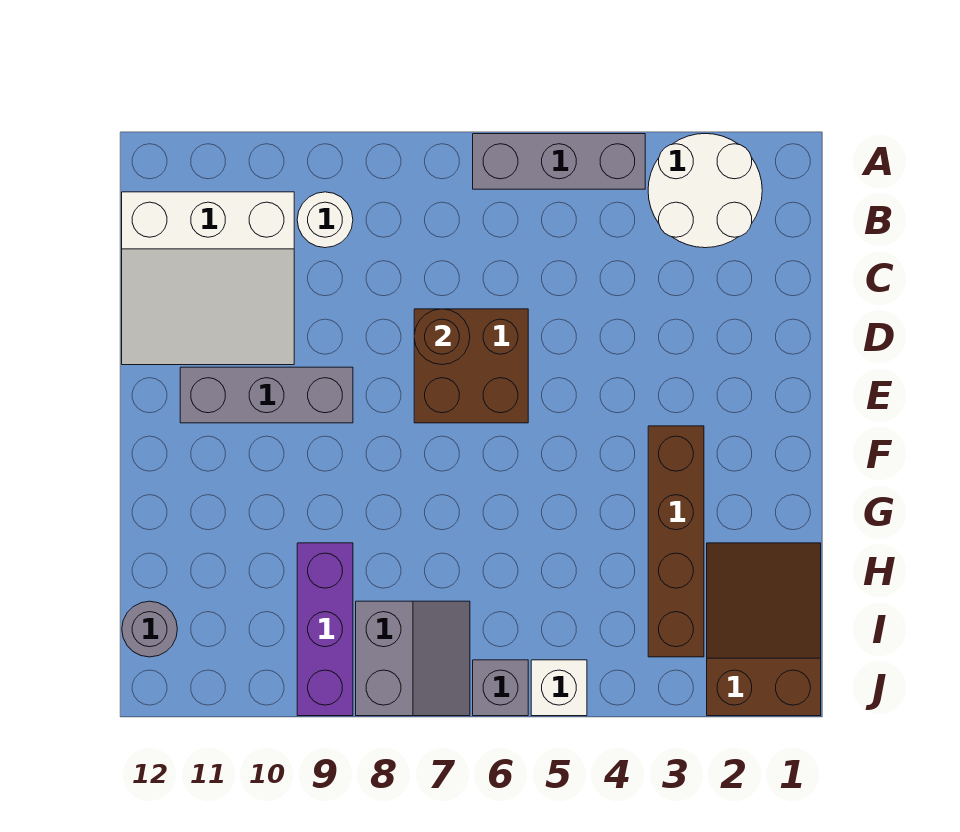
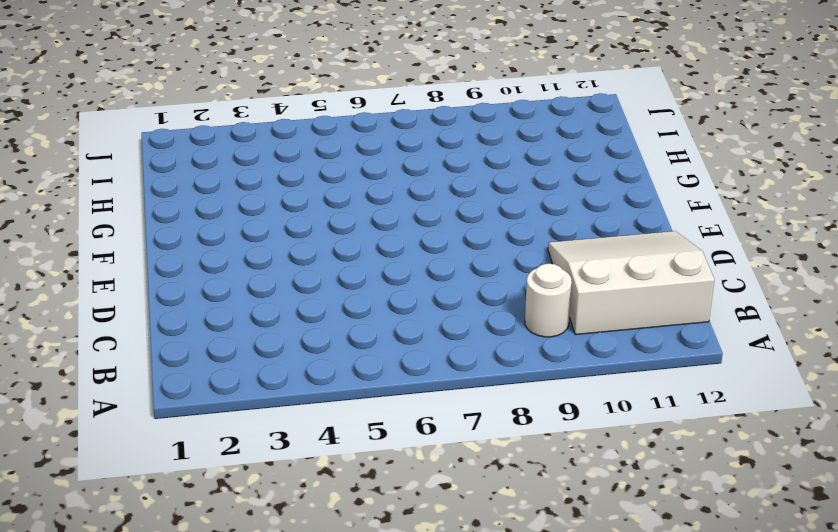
none -> white round brick A2:B3 level 1
none -> grey brick A4:A6 level 1
none -> brown brick D6:E7 level 1

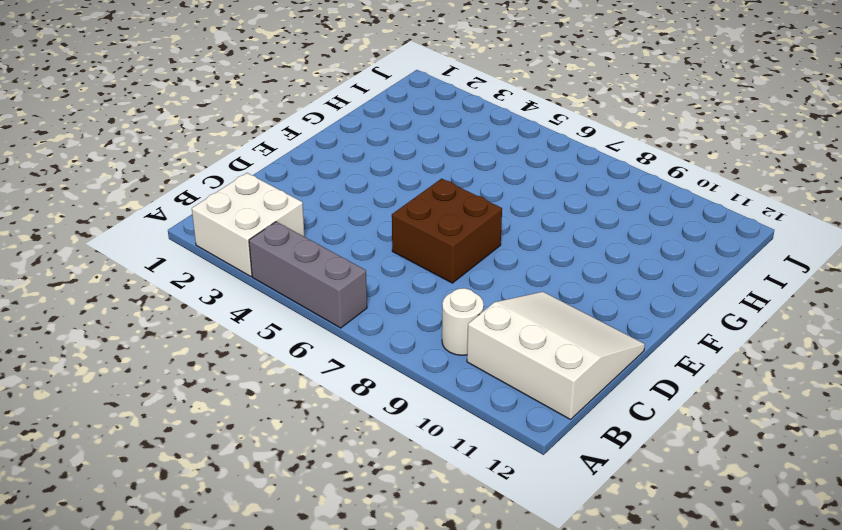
white brick A2:B3 level 1 -> white round brick A2:B3 level 1
none -> grey brick E9:E11 level 1
none -> brown brick F3:I3 level 1
none -> brown slope H1:J2 level 1 top J

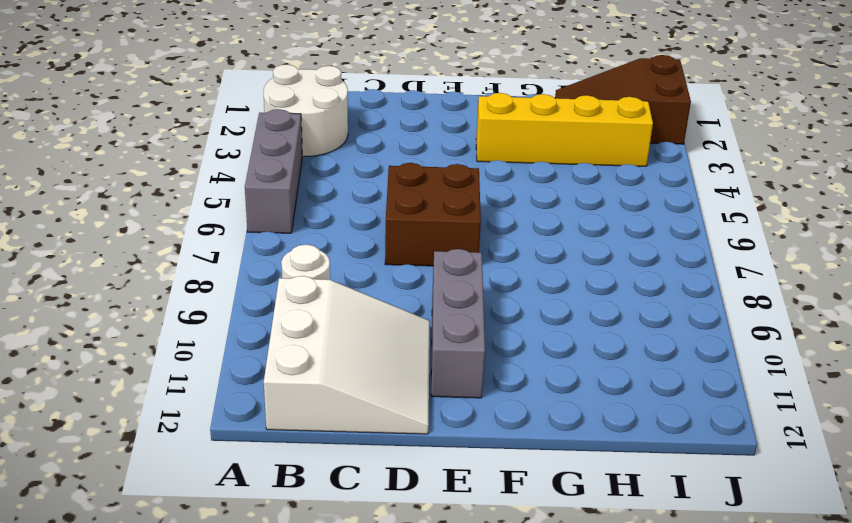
yellow brick F3:I3 level 1 -> brown brick F3:I3 level 1
none -> purple brick H9:J9 level 1
none -> grey slope I7:J8 level 1 top 8
none -> grey round brick I12 level 1

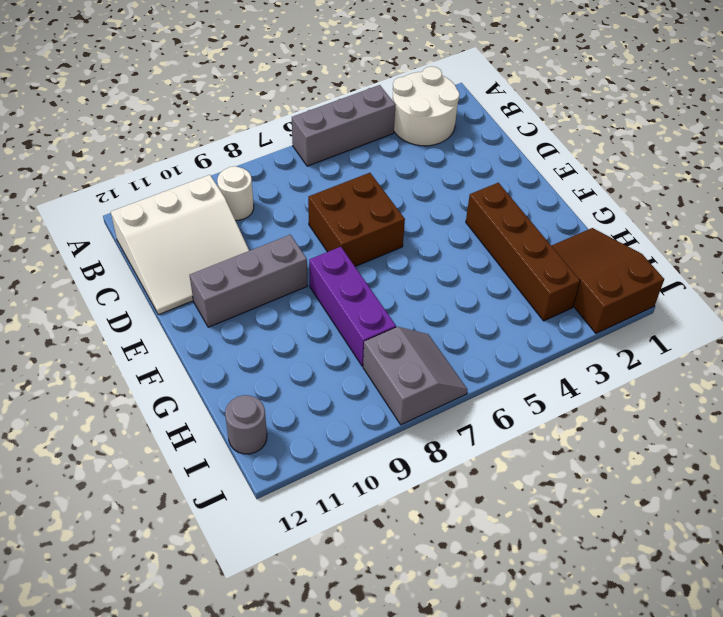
purple brick F8:H8 level 1 -> purple brick H9:J9 level 1
none -> white brick J5 level 1
none -> grey brick J6 level 1
none -> brown round brick D7 level 2

